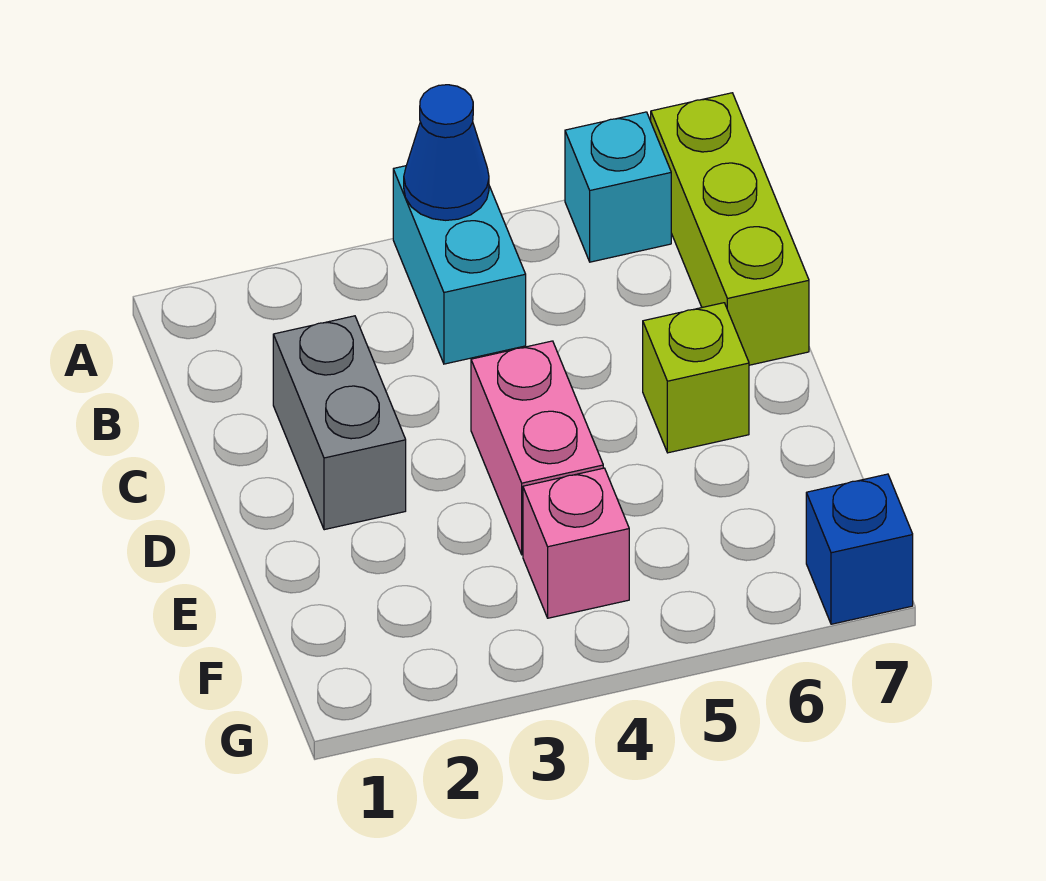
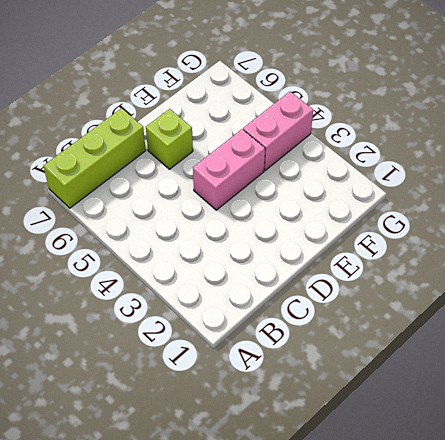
pink brick F4:G4 level 1 -> pink brick F4 level 1
none -> cyan brick A4:B4 level 1
none -> cyan brick A6 level 1

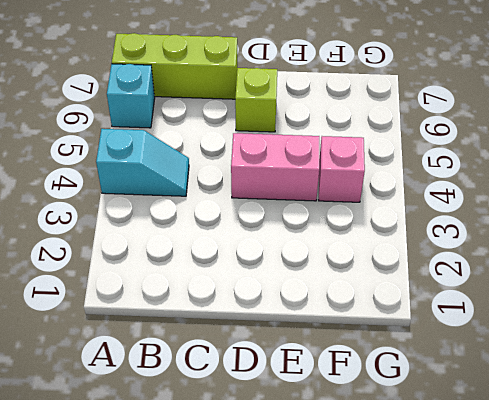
cyan slope A4:B4 level 1 top A -> cyan brick A4:B4 level 1
none -> grey brick C2:D2 level 1
none -> blue brick G7 level 1

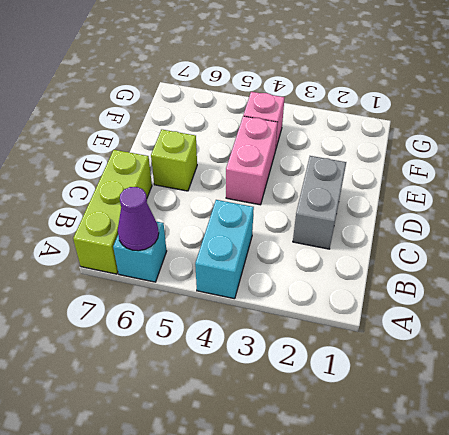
purple cone A6 level 2 -> none
none -> blue brick G7 level 1
none -> blue cone A4 level 2

